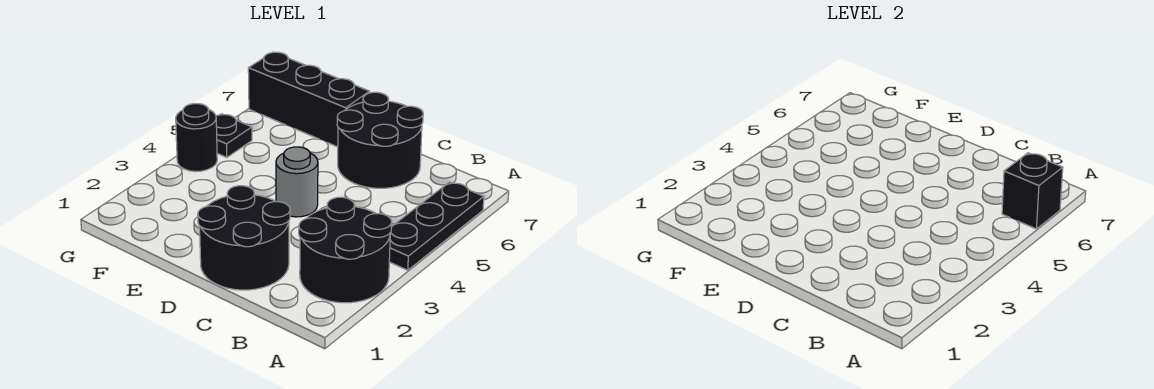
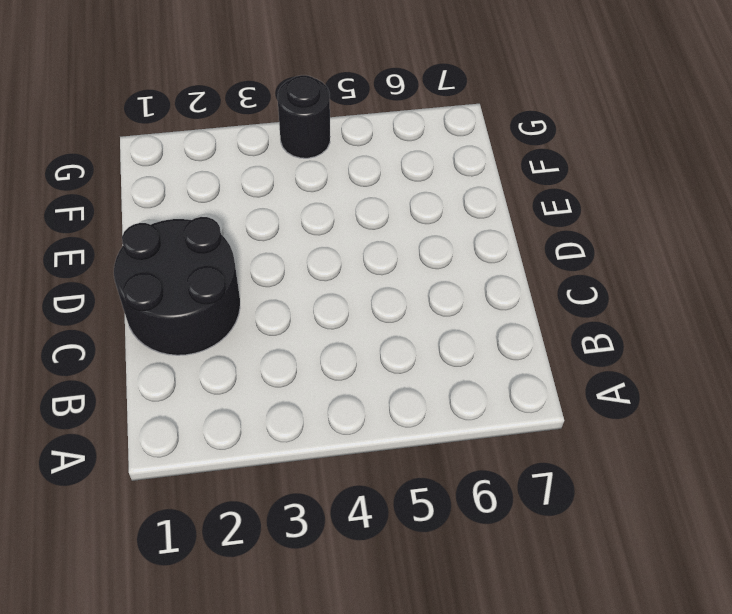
none -> black round brick A2:B3 level 1
none -> black plate A4:A6 level 1

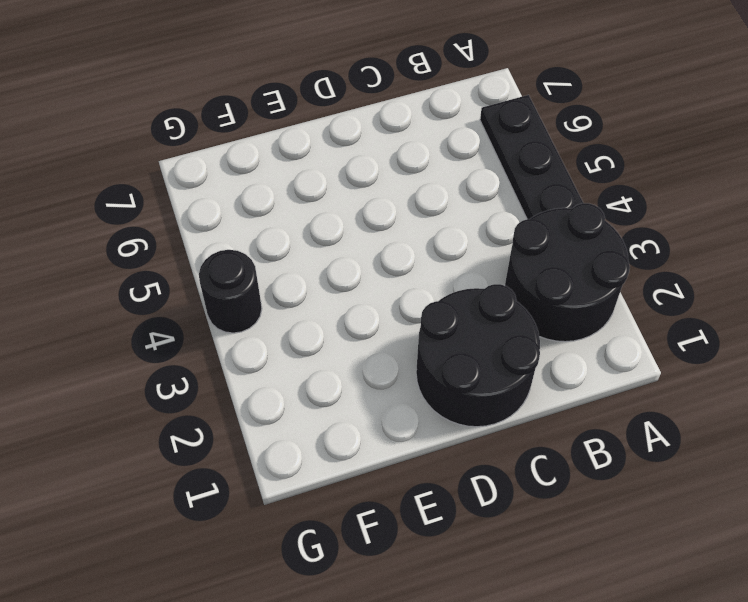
none -> black round brick C6:D7 level 1
none -> grey round brick D4 level 1

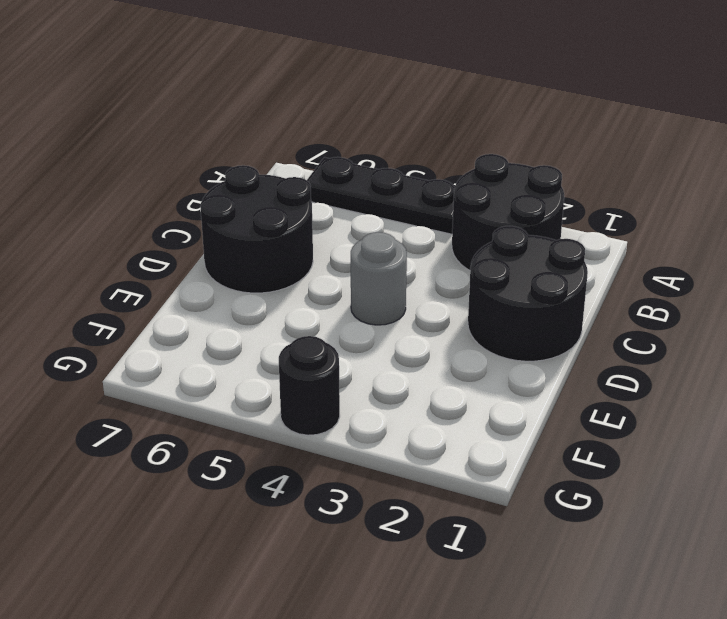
none -> black brick E7:G7 level 1
none -> black plate G5 level 1

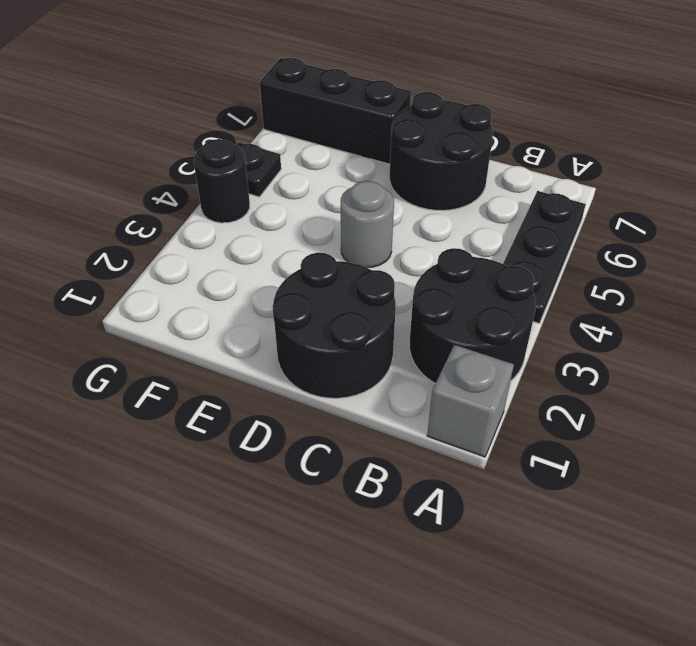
grey brick A1 level 1 -> none
none -> black brick A6 level 2

